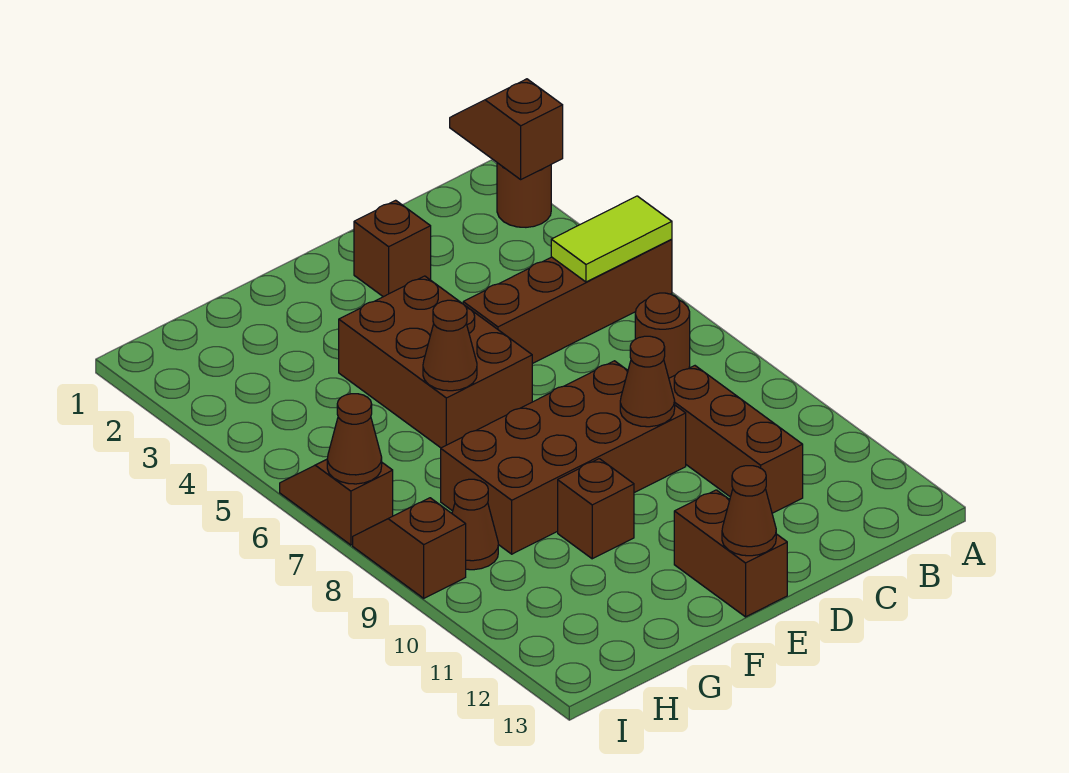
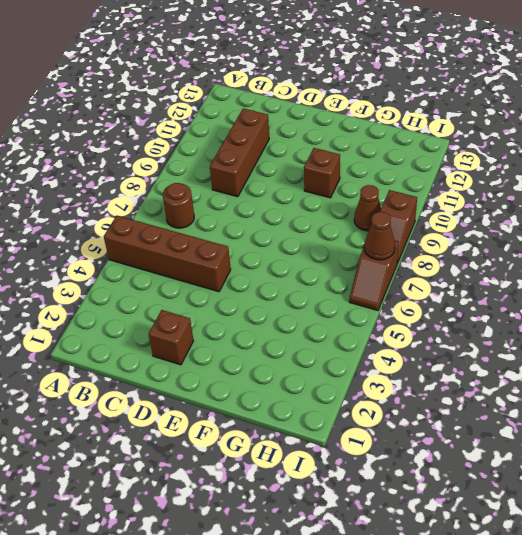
none -> brown round brick A2 level 1
none -> brown brick D8:G9 level 1
none -> brown brick E4:F6 level 1

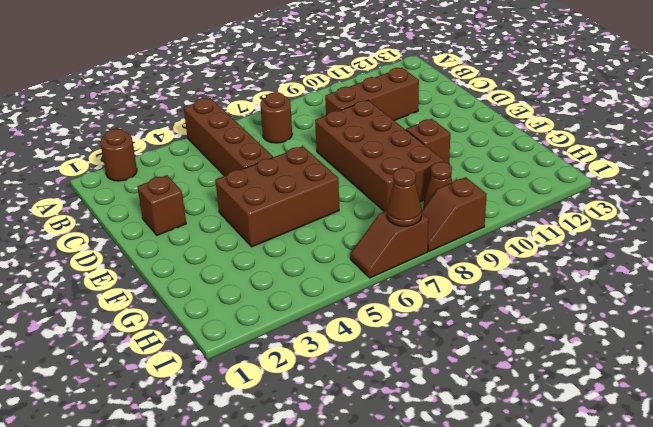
none -> brown brick E12:E13 level 1
none -> brown slope A1:A2 level 2 top 2
none -> lime tile A5:B5 level 2

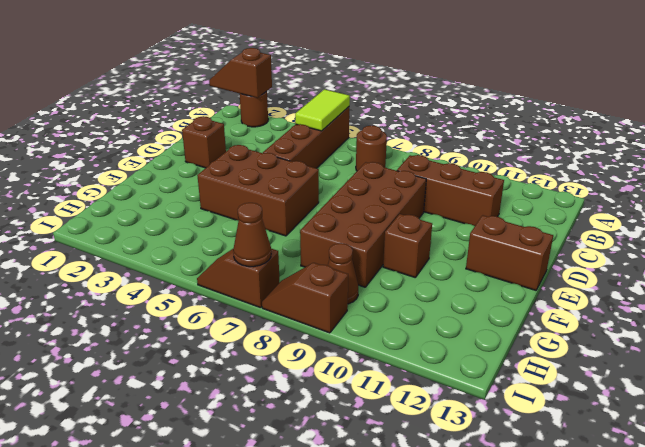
none -> brown cone D9 level 2
none -> brown cone E13 level 2
none -> brown cone F6 level 2

